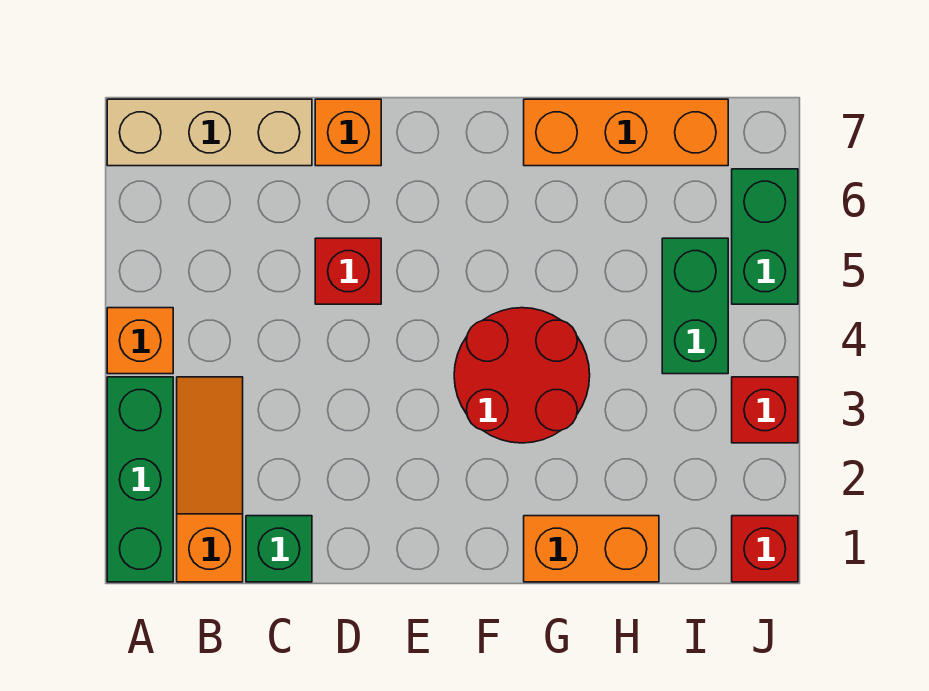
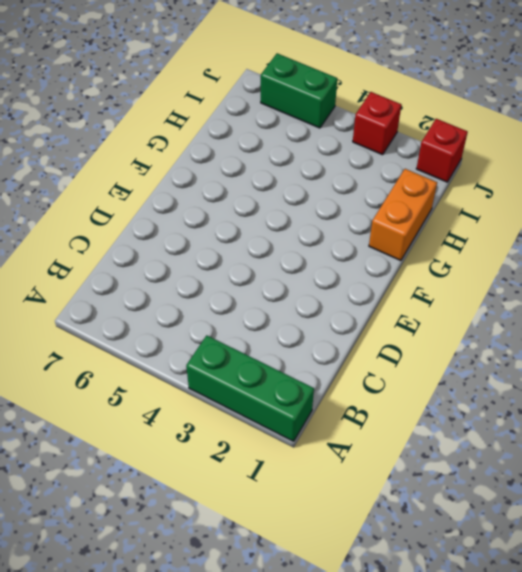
none -> orange brick A4 level 1
none -> tan brick A7:C7 level 1
none -> orange slope B1:B3 level 1 top 1

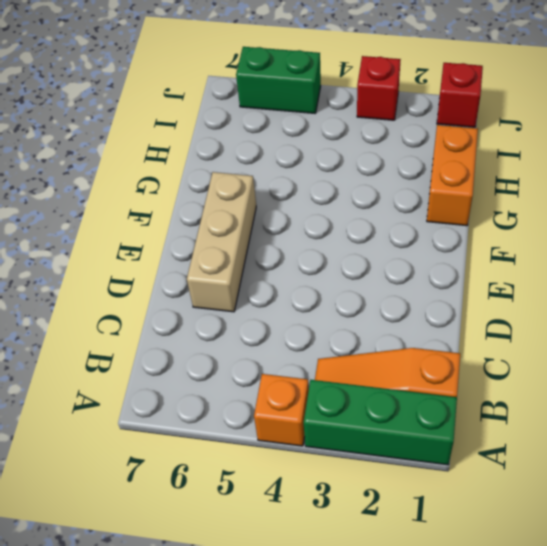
tan brick D6:F6 level 1 -> tan brick A7:C7 level 1
none -> green brick C1 level 1
none -> red brick D5 level 1
none -> orange brick D7 level 1

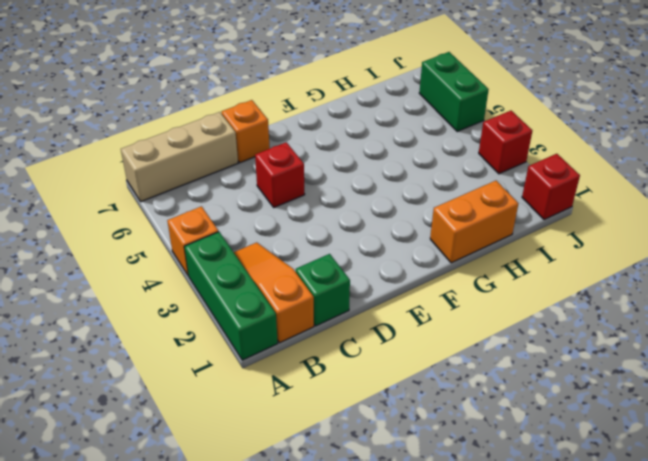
none -> red round brick F3:G4 level 1
none -> orange brick G7:I7 level 1
none -> green brick I4:I5 level 1

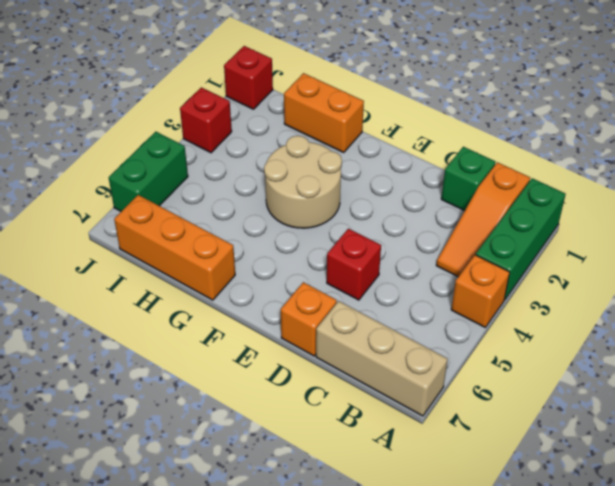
tan round brick F3:G4 level 1 -> red round brick F3:G4 level 1
none -> green brick I4:I5 level 1

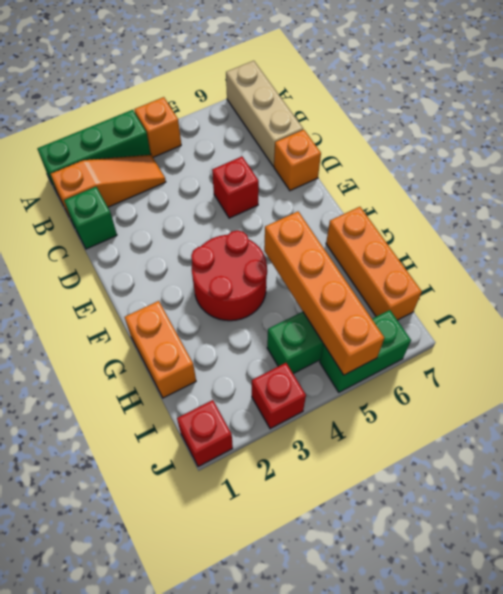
orange brick G5:J5 level 2 -> none

